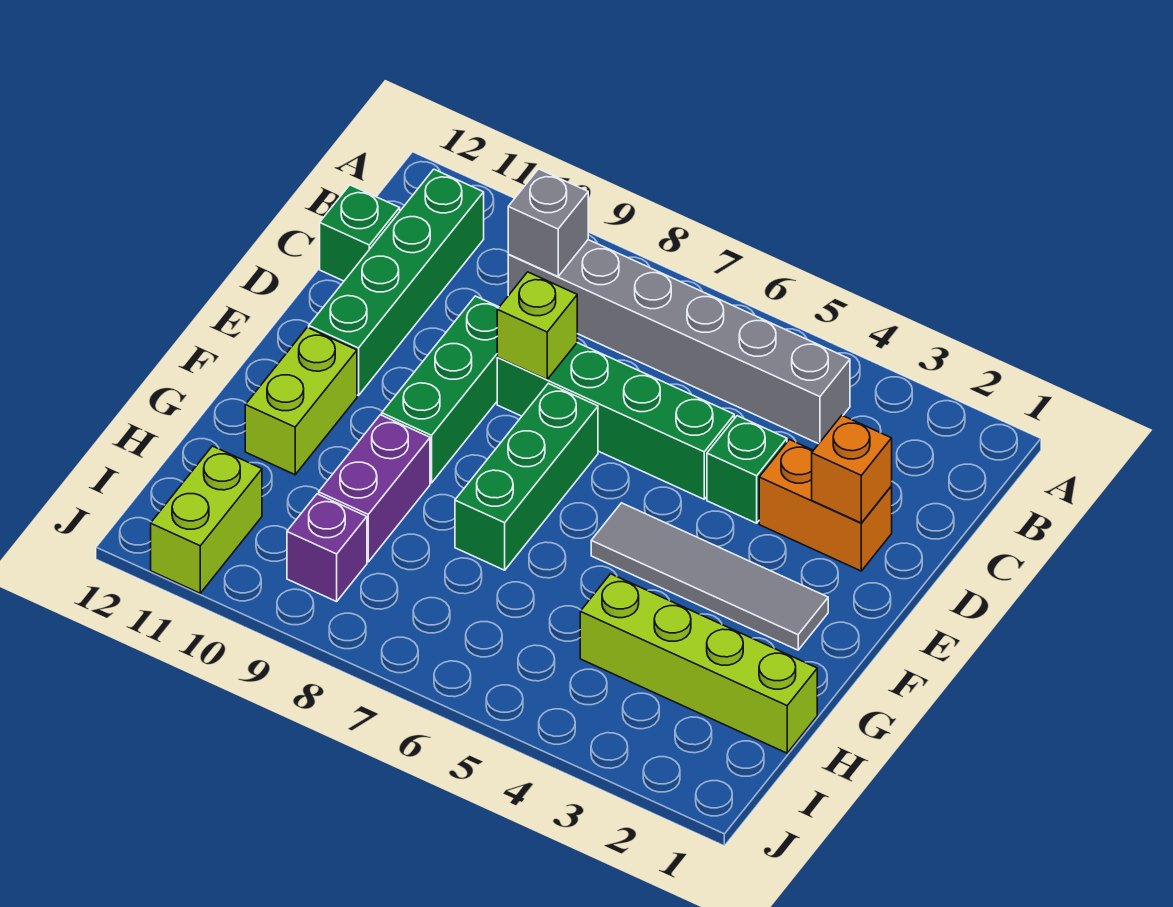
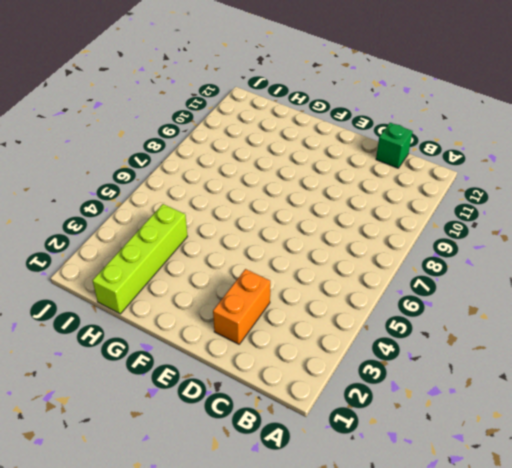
none -> grey brick B4:B9 level 1
none -> green brick B11:E11 level 1
none -> green brick D4 level 1

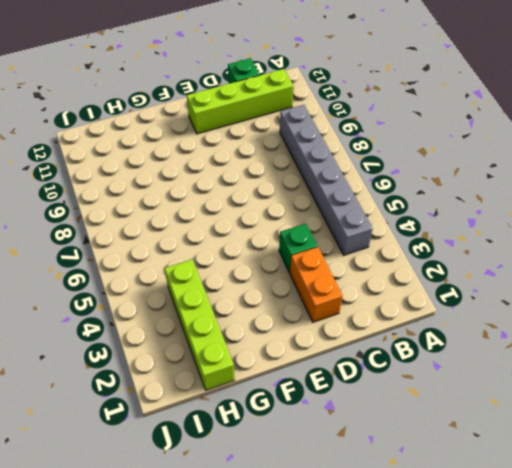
lime brick B11:E11 level 1 -> green brick B11:E11 level 1
none -> green brick D5:D8 level 1
none -> green brick D9:F9 level 1
none -> green brick E7:G7 level 1

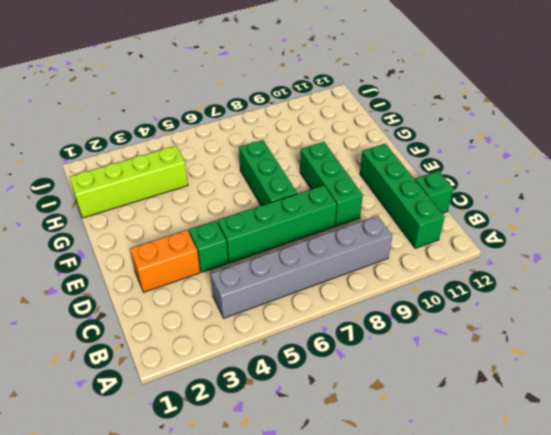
none -> grey tile F2:F5 level 1
none -> lime brick F11:G11 level 1
none -> purple brick G9:H9 level 1

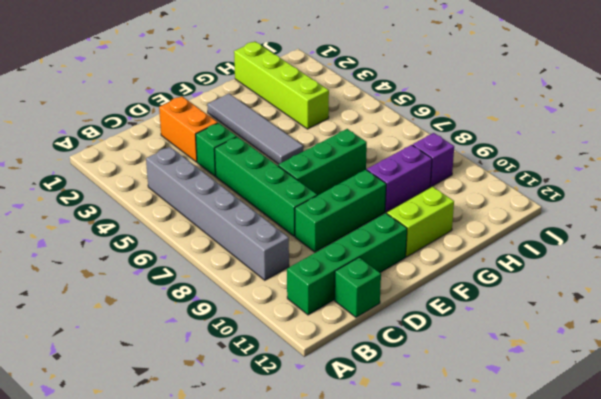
none -> lime brick I11:J11 level 1
none -> grey brick B9 level 2
none -> orange brick D2 level 2

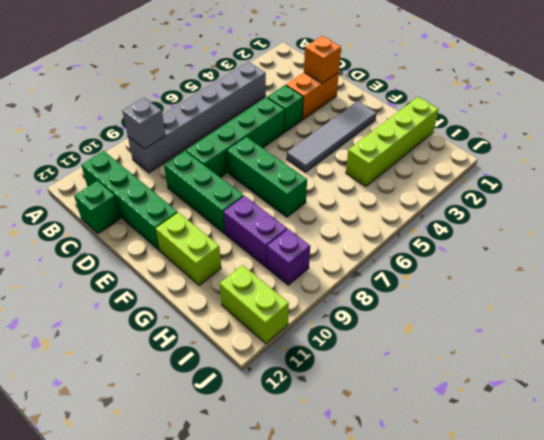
none -> lime brick D8 level 2

